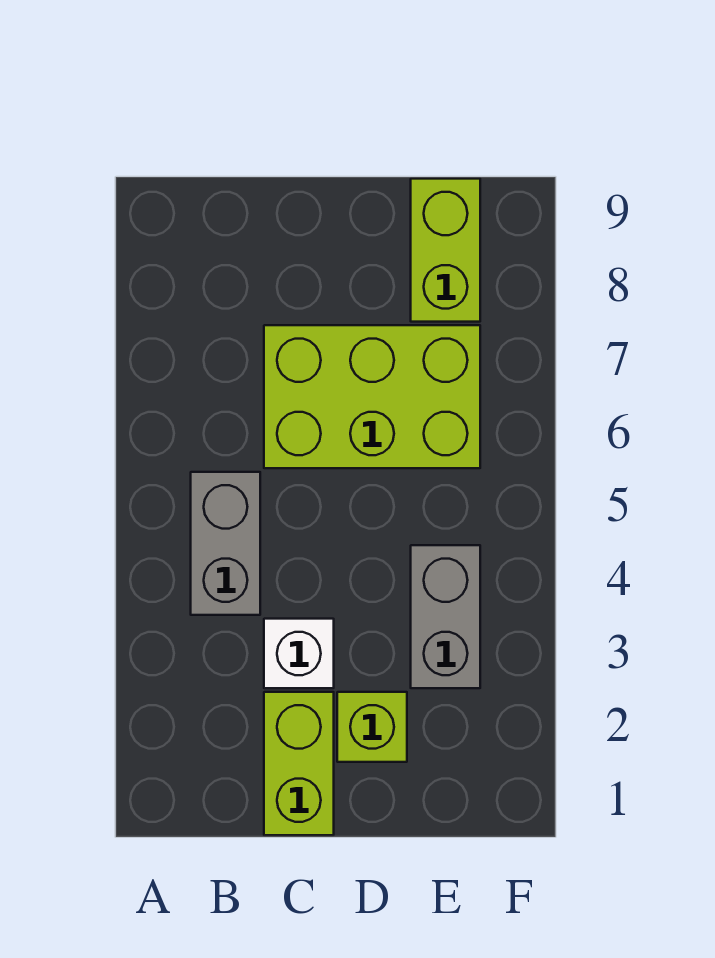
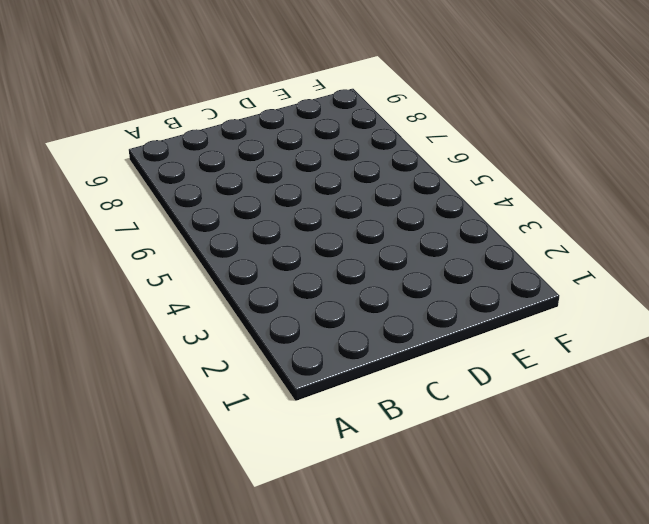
none -> grey brick B4:B5 level 1
none -> lime brick C1:C2 level 1

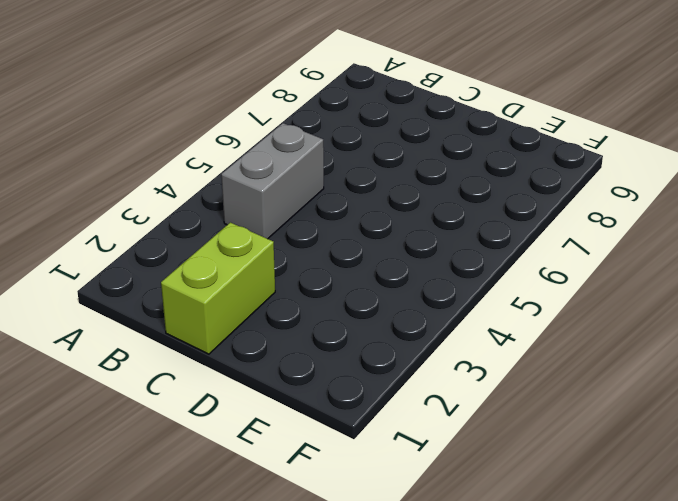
none -> white brick C3 level 1
none -> lime brick C6:E7 level 1

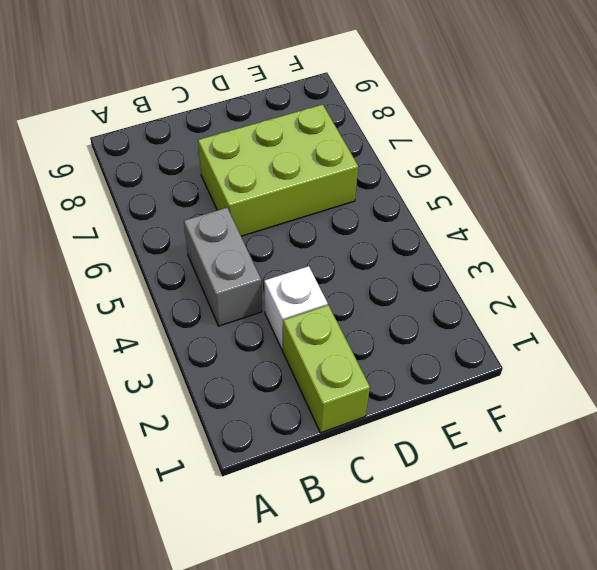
none -> lime brick D2 level 1
none -> grey brick E3:E4 level 1

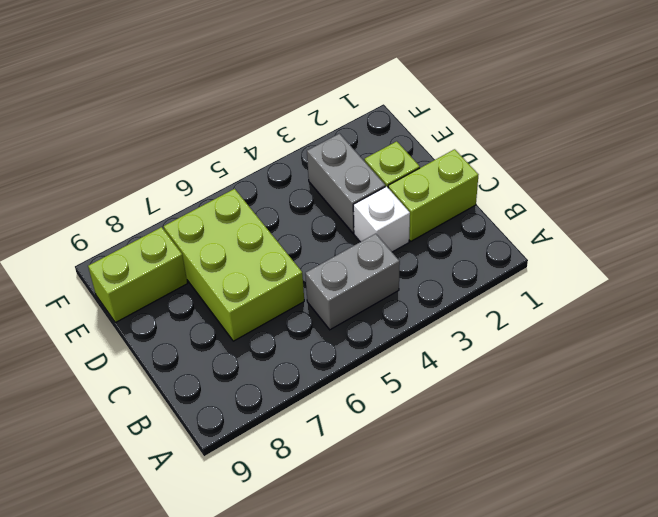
grey brick D3:E3 level 1 -> grey brick E3:E4 level 1

